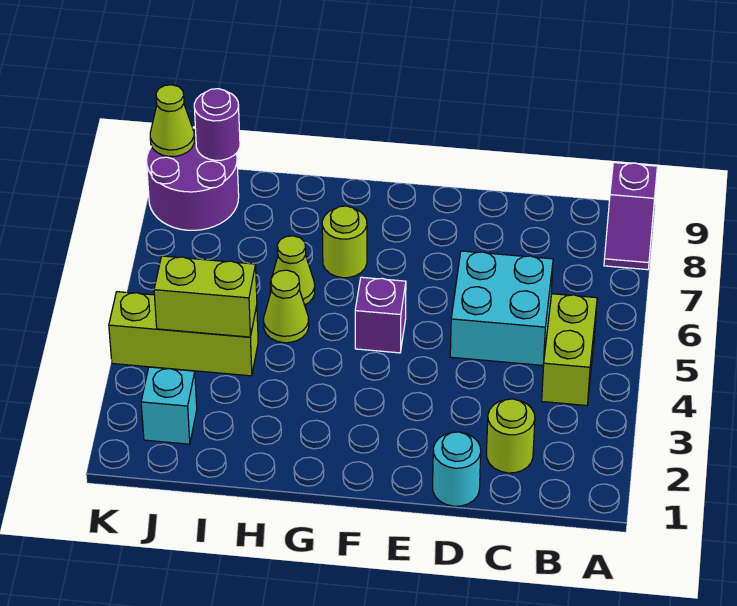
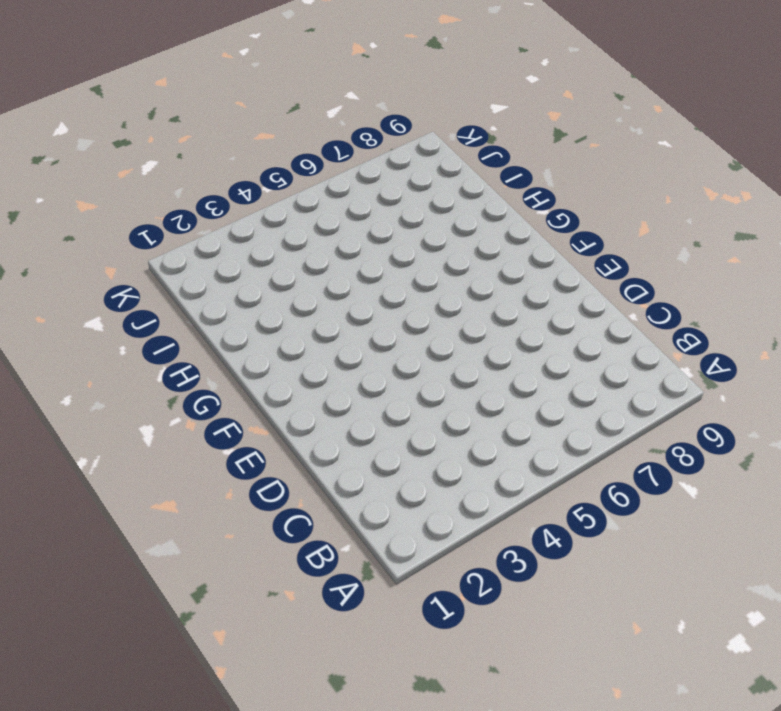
none -> purple slope A8:A9 level 1 top 9
none -> lime brick B4:B5 level 1
none -> lime round brick C2 level 1

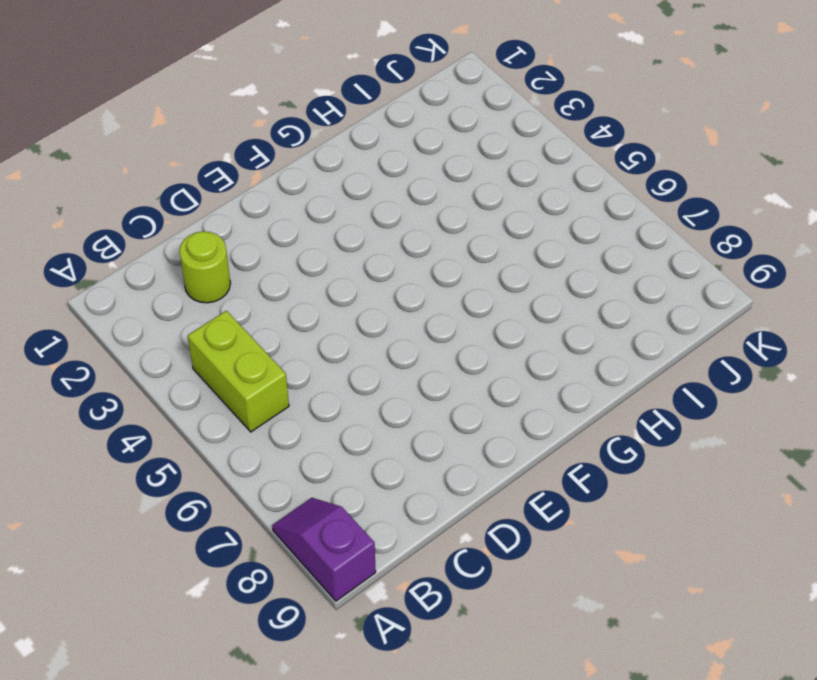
none -> cyan brick C5:D6 level 1
none -> cyan round brick D1 level 1
none -> purple brick F5 level 1

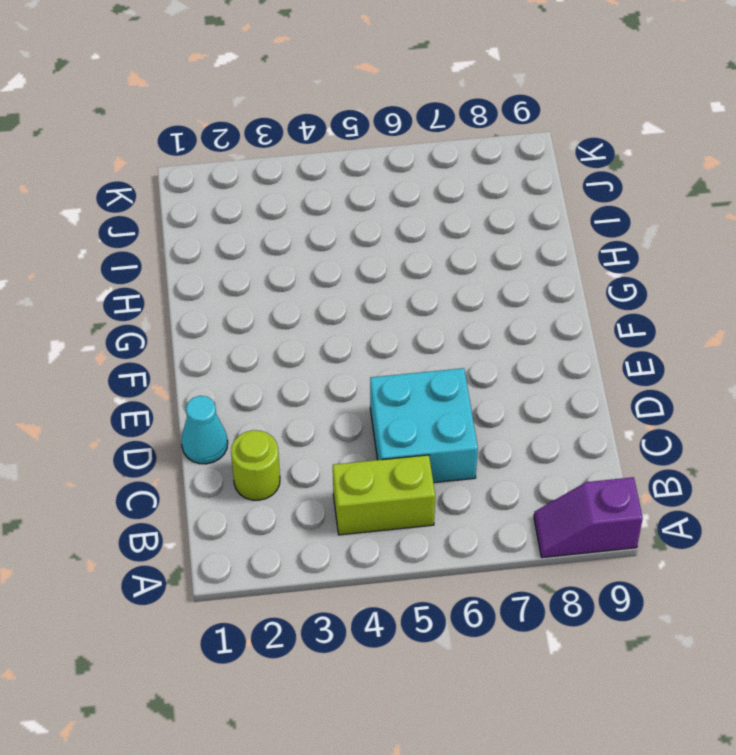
cyan cone D1 level 1 -> cyan round brick D1 level 1
none -> purple brick F5 level 1
none -> lime round brick G7 level 1
none -> lime cone H5 level 1

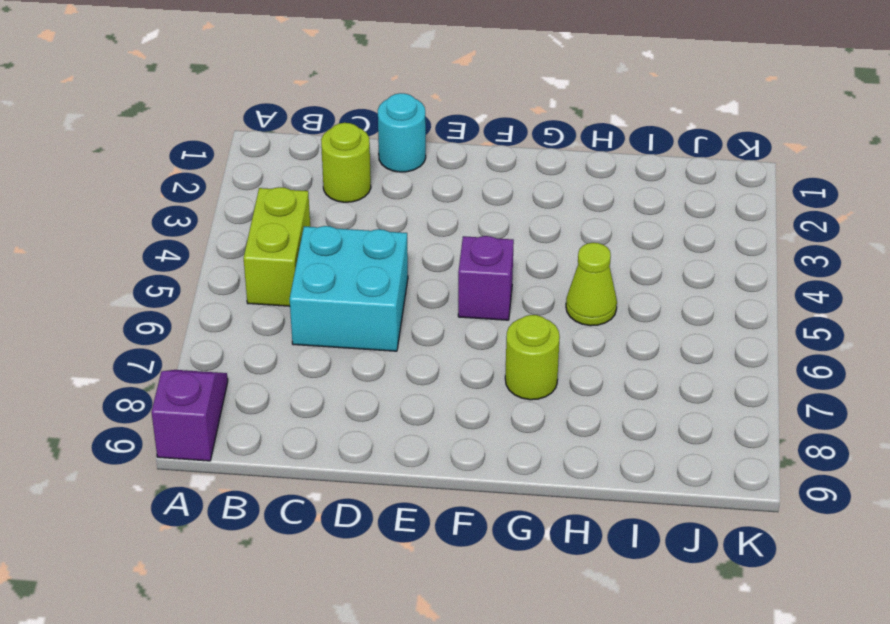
none -> lime cone H6 level 1
none -> lime brick I4:K4 level 1
none -> cyan brick J2 level 1

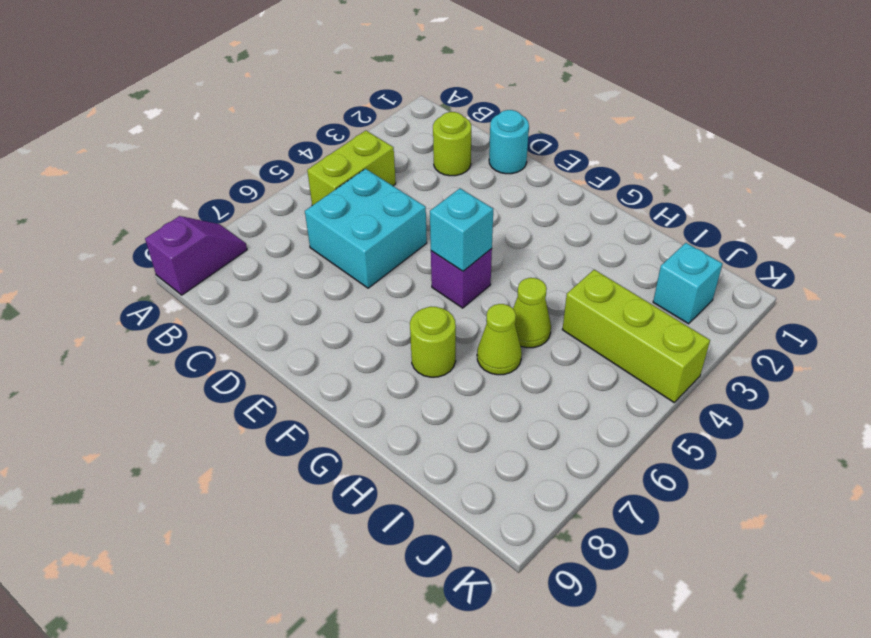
cyan brick F5 level 2 -> none
none -> purple round brick J8:K9 level 1
none -> lime brick I4:J4 level 2
none -> purple round brick J9 level 2

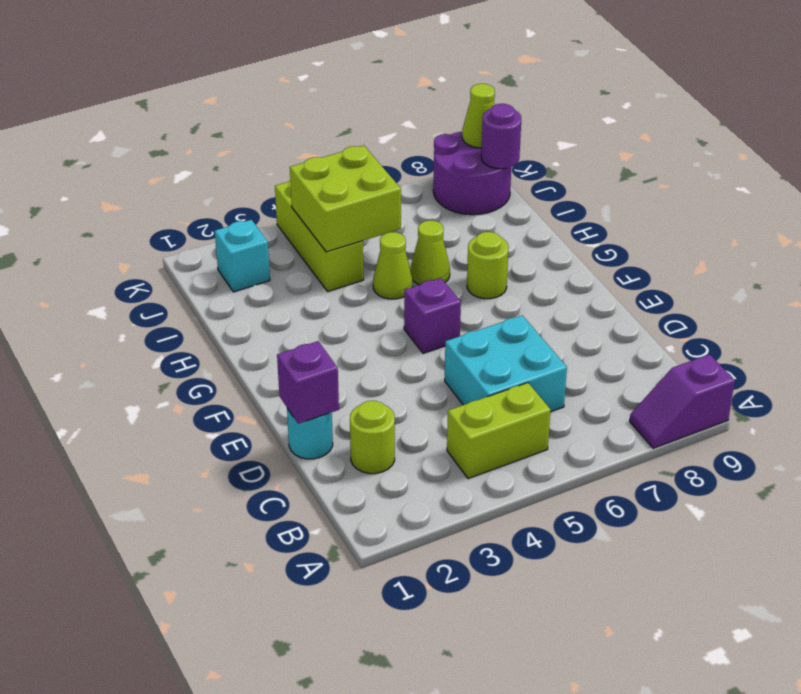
purple brick D1 level 2 -> none
lime brick I4:J5 level 2 -> lime brick I4:J4 level 2

